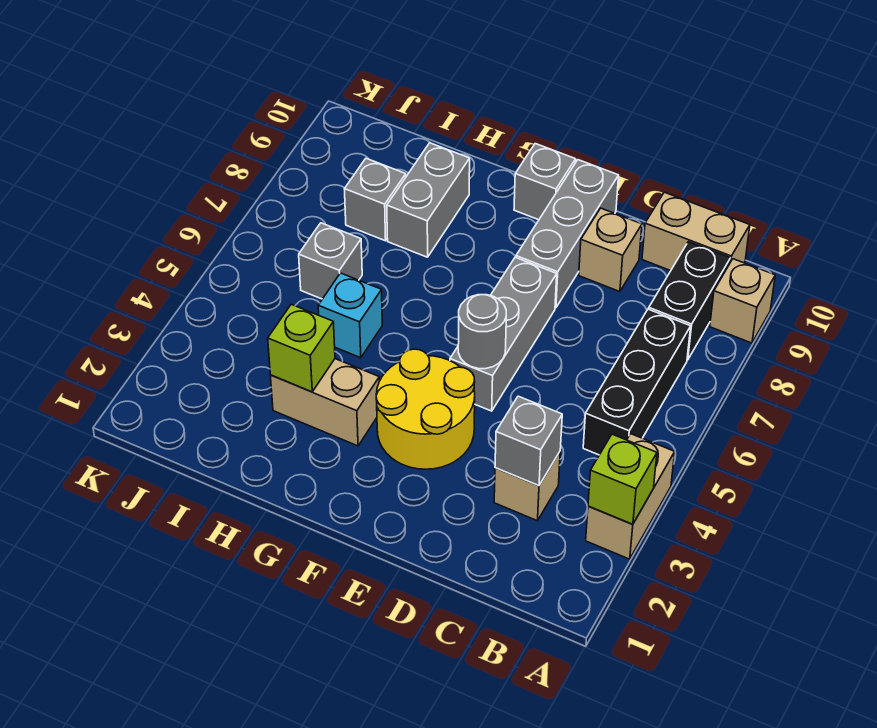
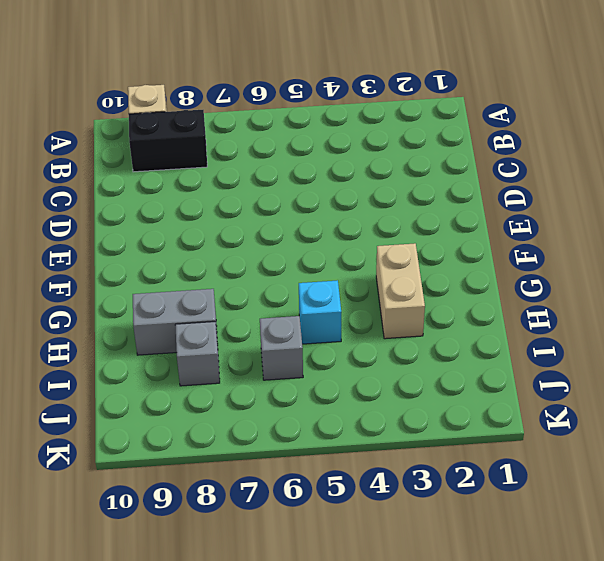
none -> tan brick A3:A4 level 1
none -> black brick B5:B7 level 1
none -> tan brick B10:C10 level 1

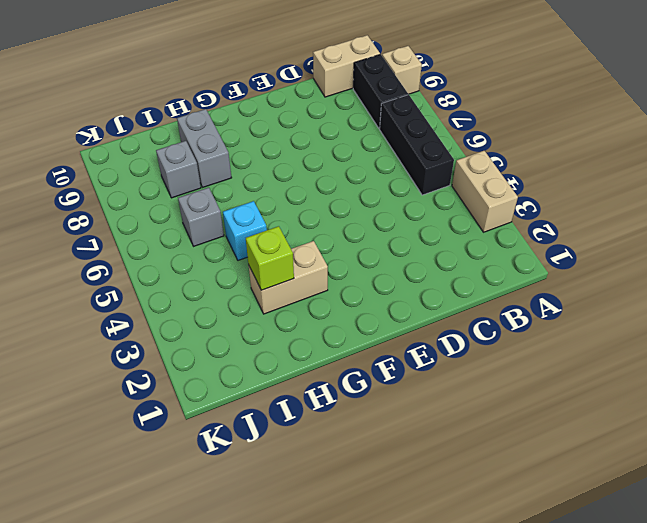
none -> tan brick C3 level 1
none -> tan brick D9 level 1
none -> yellow round brick E3:F4 level 1

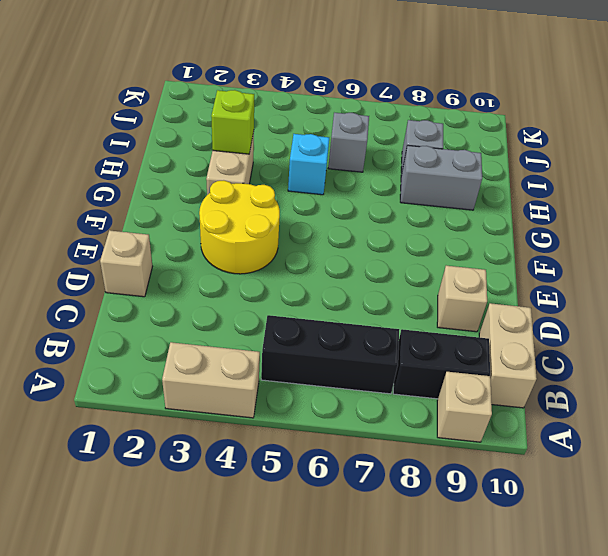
tan brick D1 level 1 -> tan brick C3 level 1
none -> grey brick E5:E7 level 1
none -> grey brick E8:E10 level 1
none -> grey brick F10 level 1

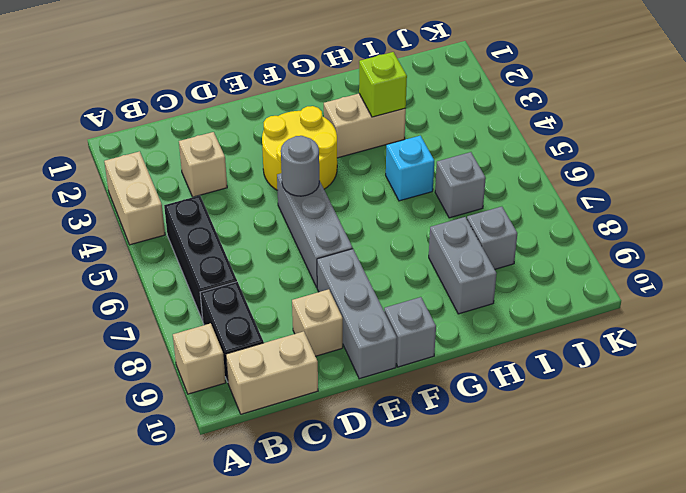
none -> lime brick A3 level 2
none -> grey brick C3 level 2

